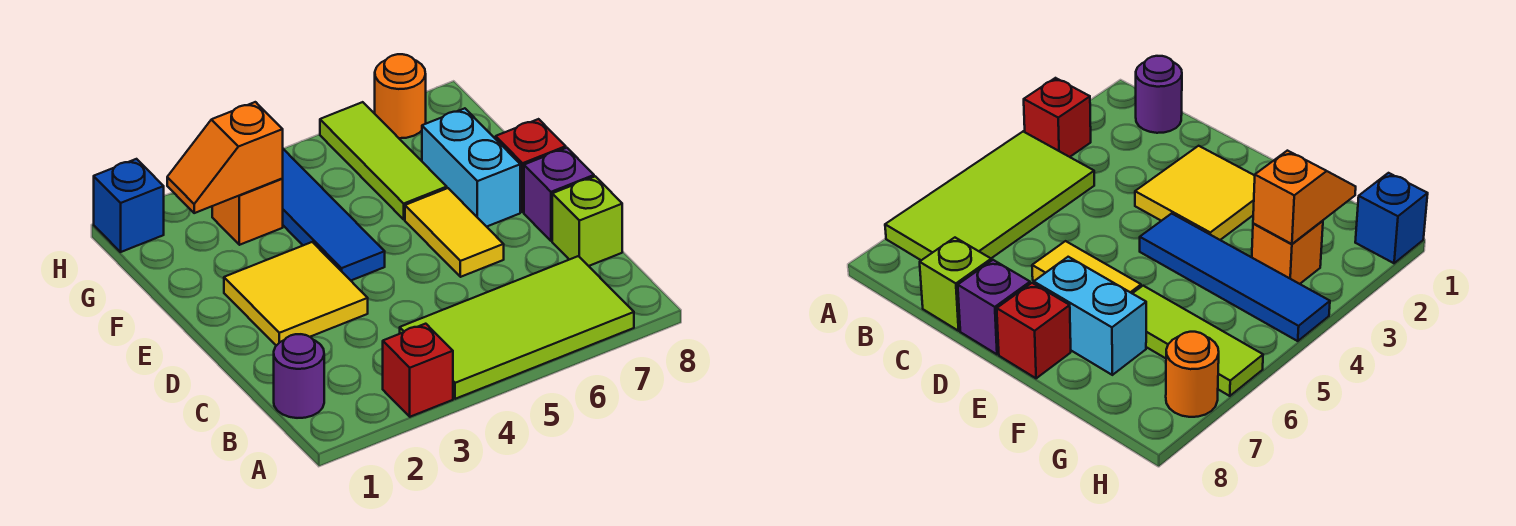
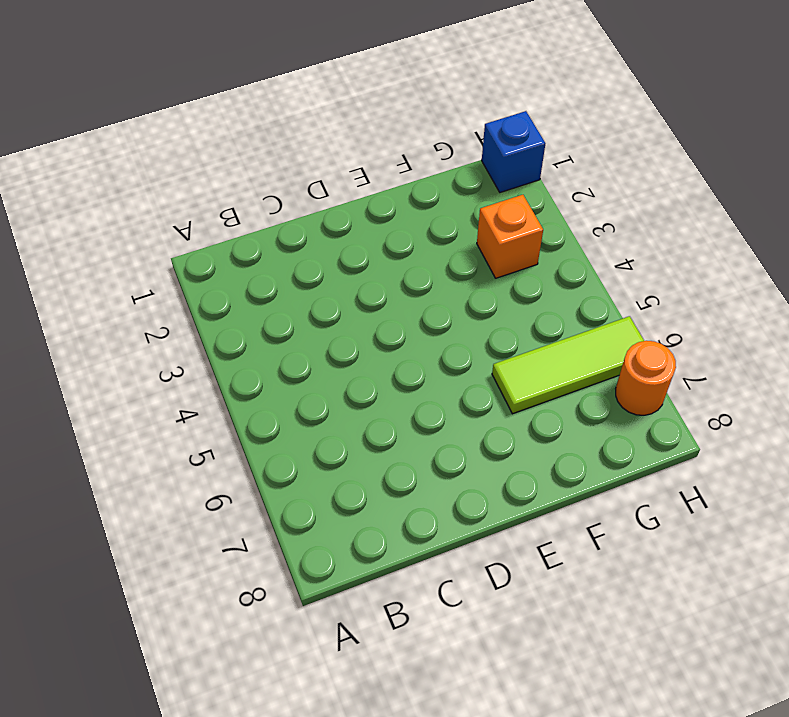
none -> red brick A3 level 1
none -> lime tile A4:B7 level 1
none -> purple round brick B1 level 1

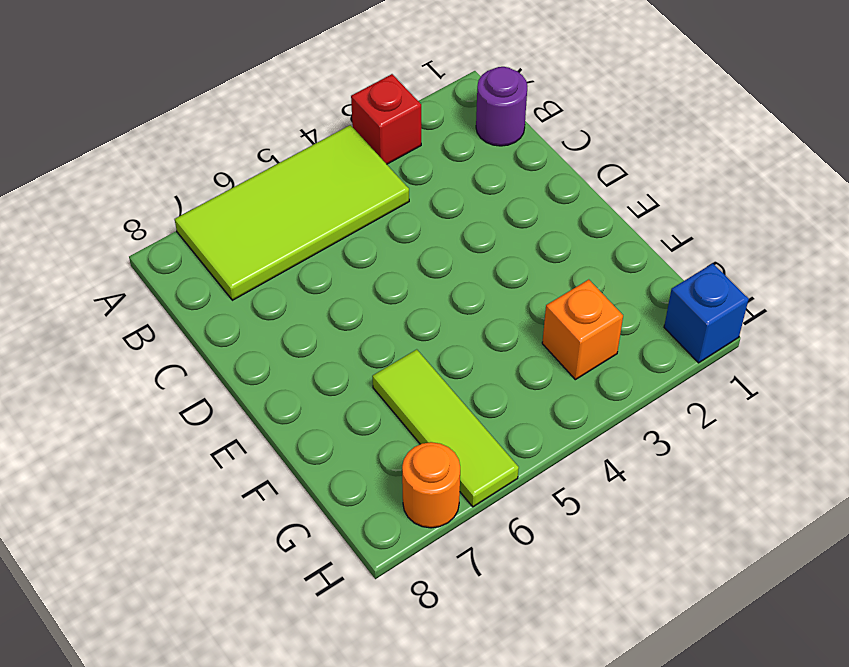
none -> lime brick C8 level 1
none -> yellow tile D2:E3 level 1
none -> yellow tile D6:E6 level 1

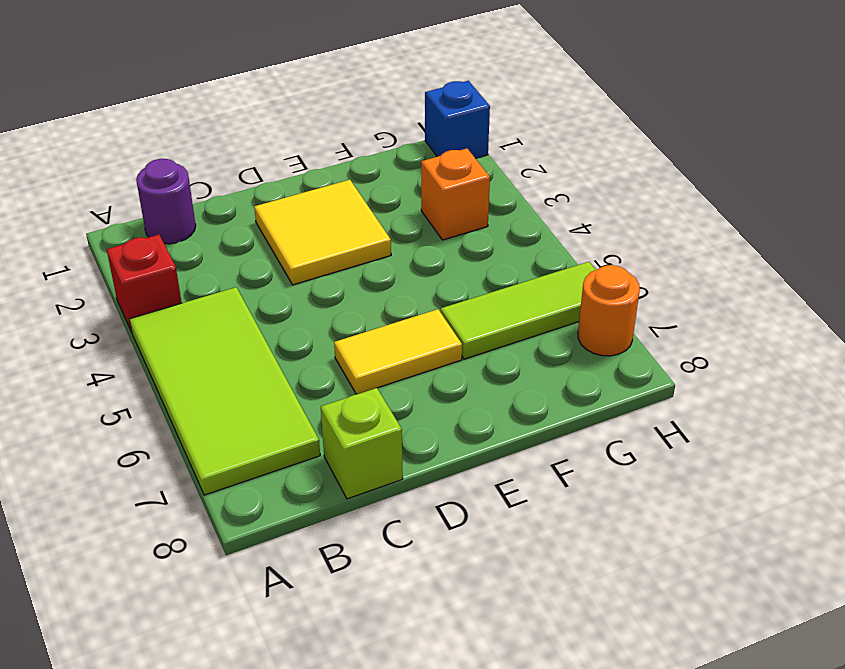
none -> purple brick D8 level 1
none -> blue tile E4:H4 level 1
none -> cyan brick E7:F7 level 1

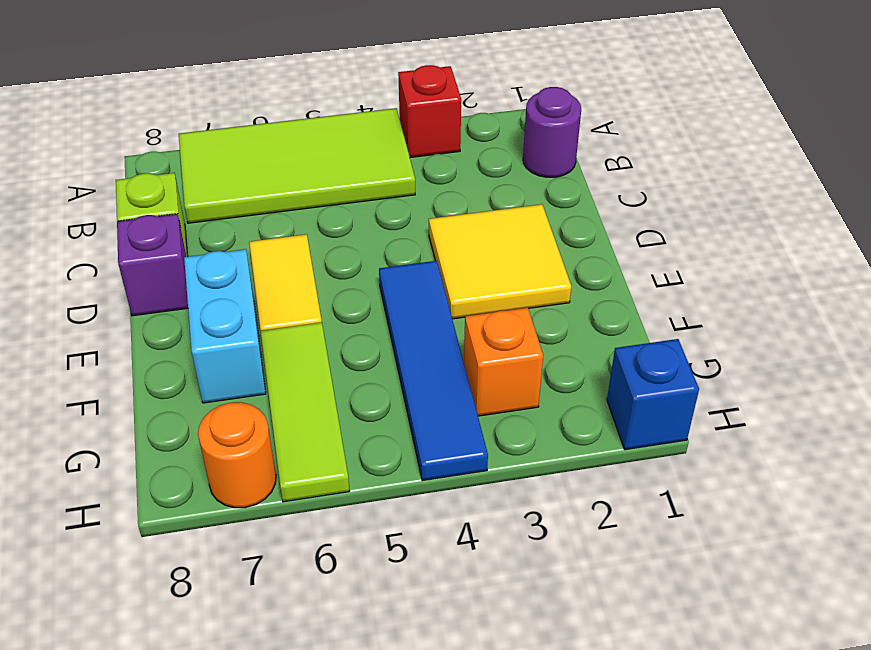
none -> red brick E8 level 1
none -> orange slope G2:G3 level 2 top 3

